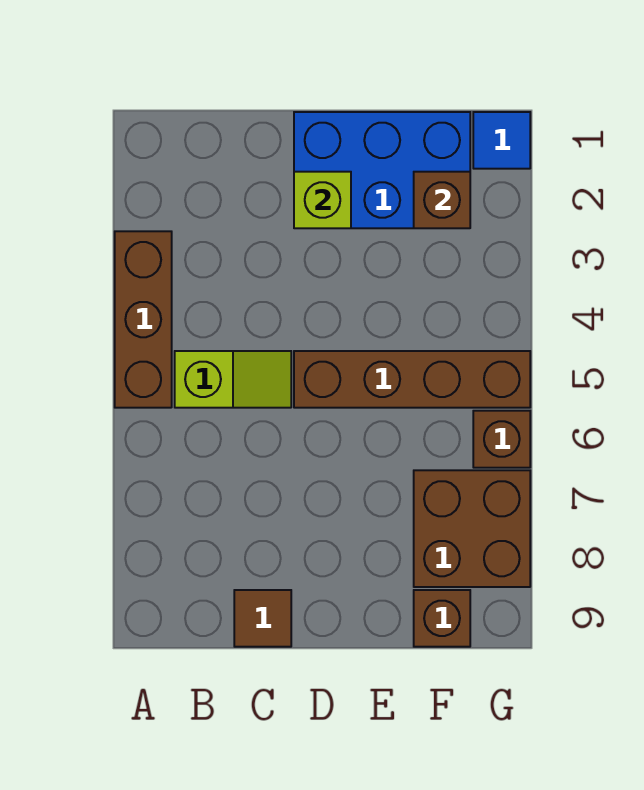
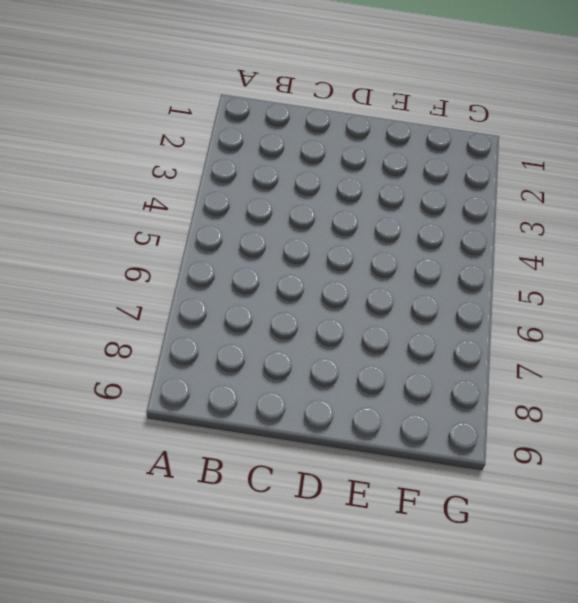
none -> brown brick A3:A5 level 1
none -> lime slope B5:C5 level 1 top B

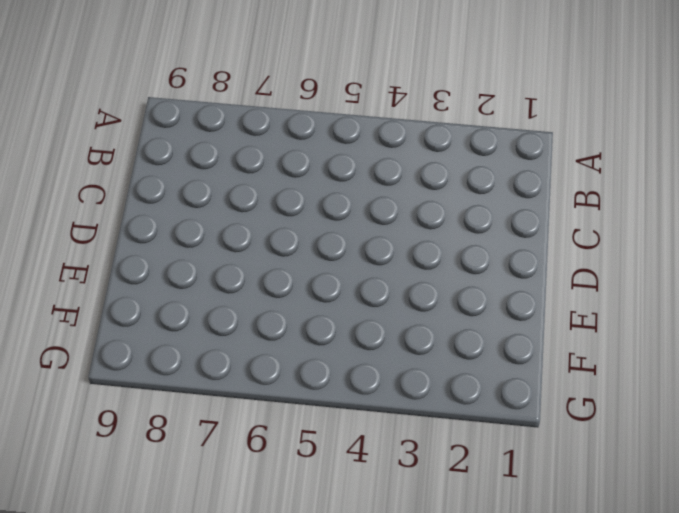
none -> brown brick A3:A5 level 1
none -> lime slope B5:C5 level 1 top B

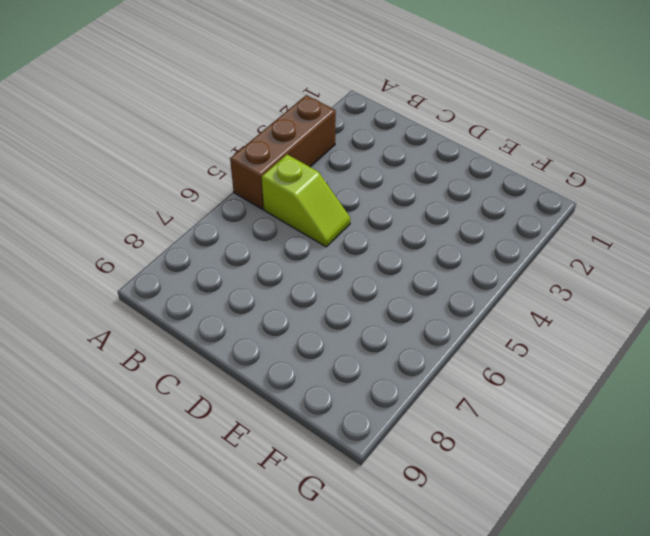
none -> brown tile C9 level 1
none -> blue brick D1:F2 level 1

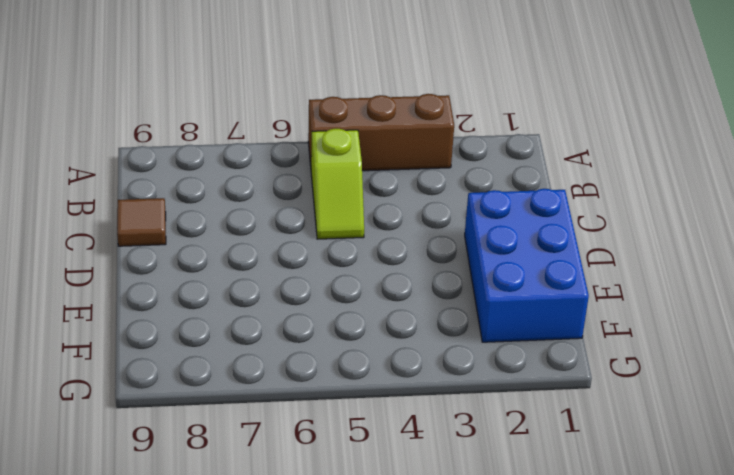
none -> brown brick D5:G5 level 1
none -> brown brick F7:G8 level 1

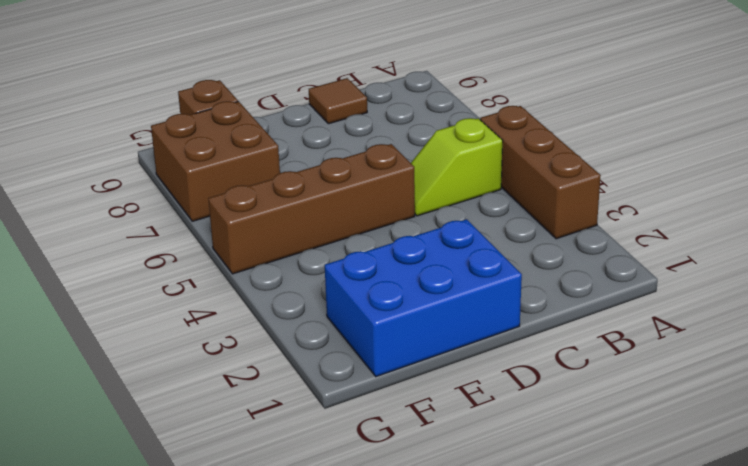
none -> blue tile G1 level 1
none -> brown brick G6 level 1

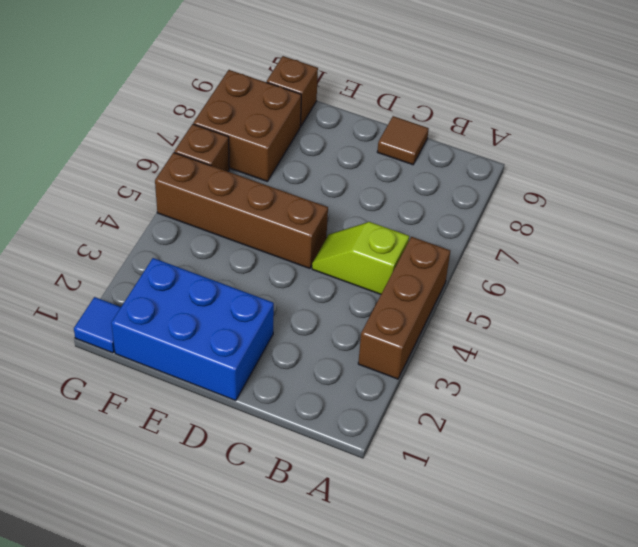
none -> lime brick D2 level 2
none -> brown brick F2 level 2

